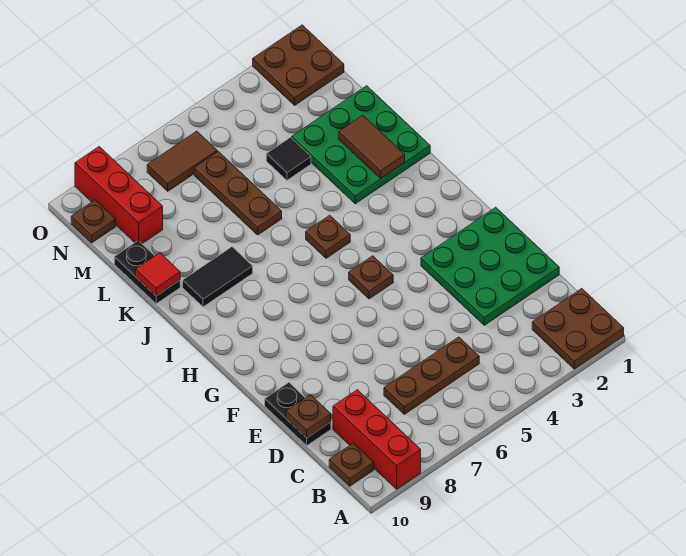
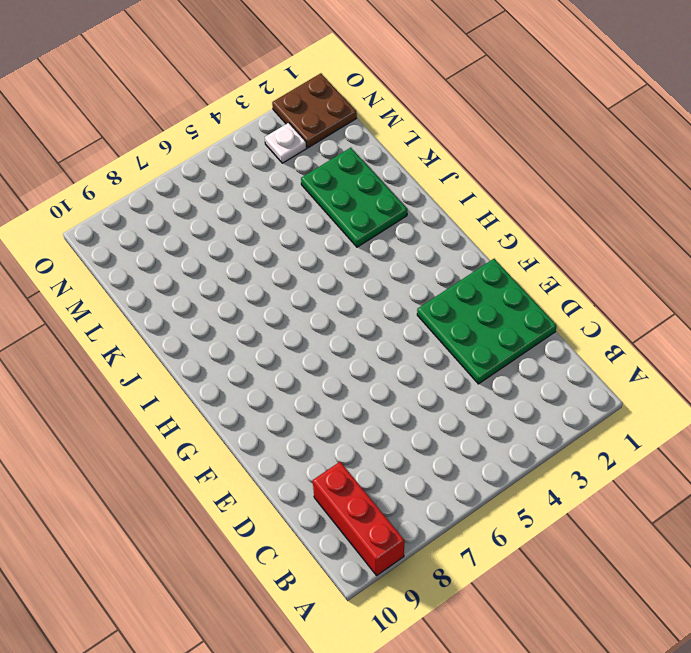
green plate J2:L3 level 1 -> green plate J1:L3 level 1
white plate N3 level 1 -> none
none -> brown plate A1:B2 level 1
none -> brown plate B10 level 1
none -> brown plate C5:C7 level 1

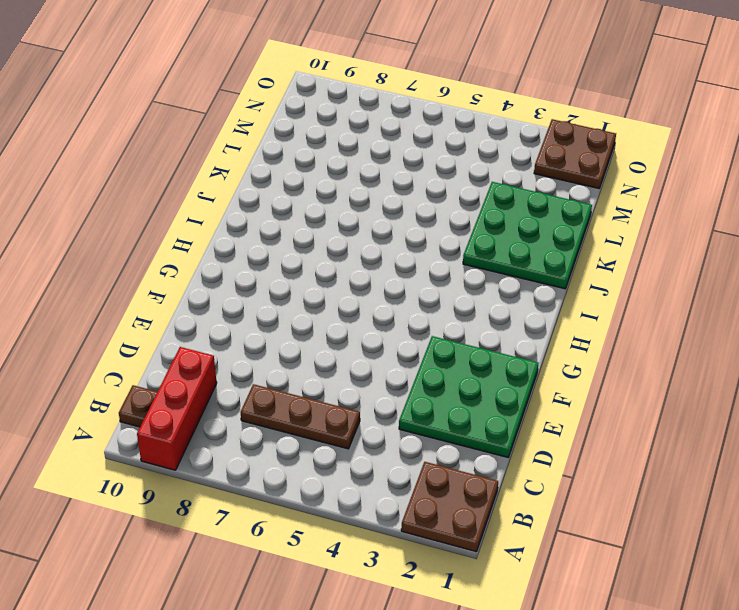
none -> black plate D10:E10 level 1
none -> brown plate G5 level 1
none -> brown plate I5 level 1

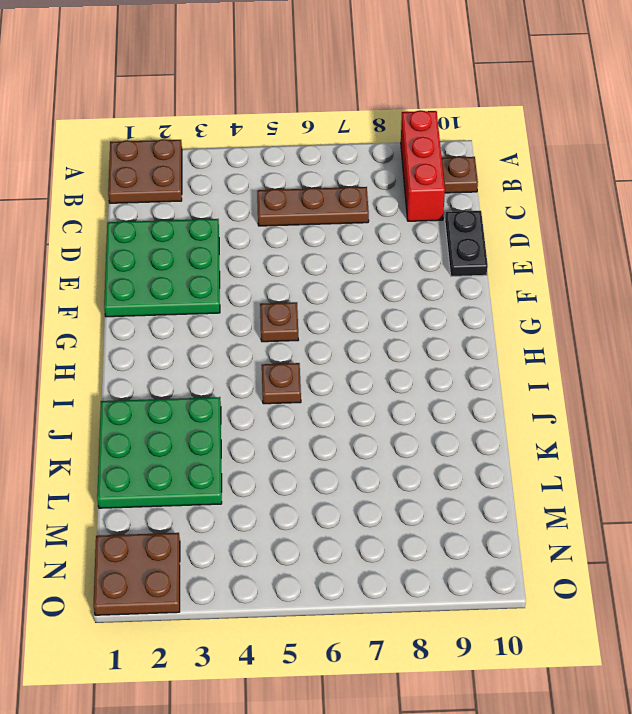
none -> black tile J8:J9 level 1
none -> brown plate K6:M6 level 1
none -> black plate K10:L10 level 1

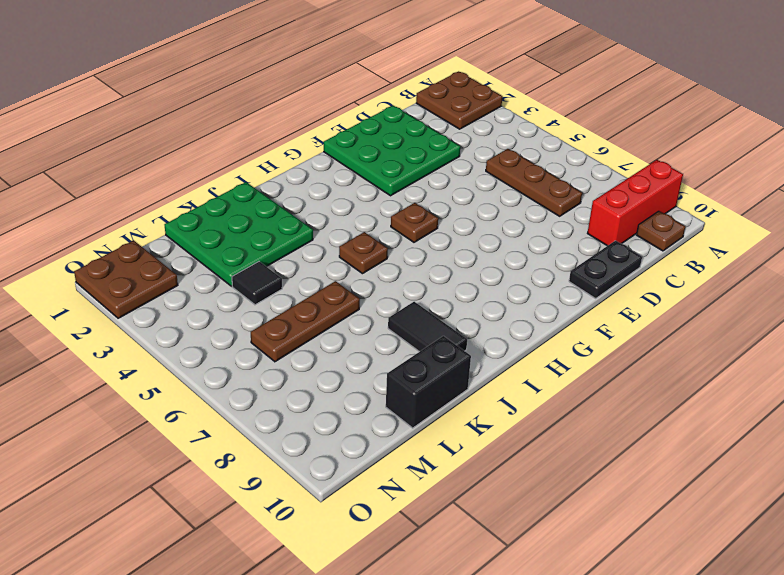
black brick K10:L10 level 1 -> black plate K10:L10 level 1
none -> red brick M9:O9 level 1
none -> brown tile N6:N7 level 1
none -> brown plate N10 level 1

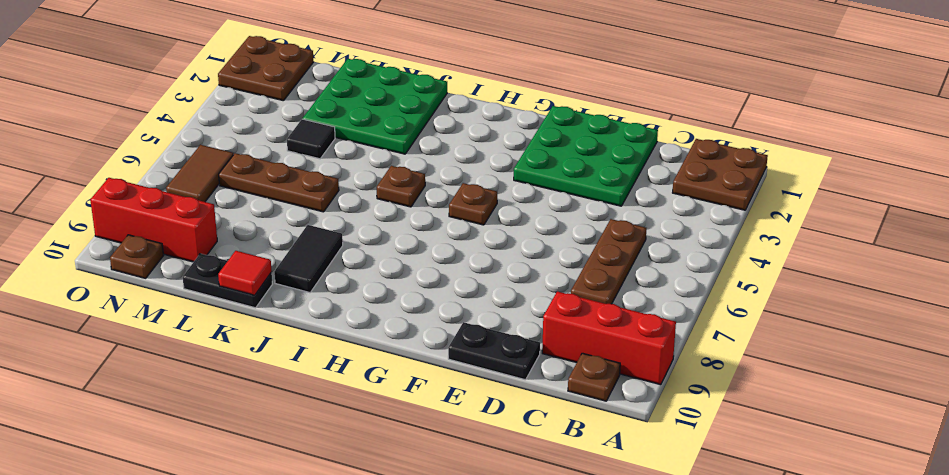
none -> brown plate D10 level 2
none -> brown tile J2:K2 level 2

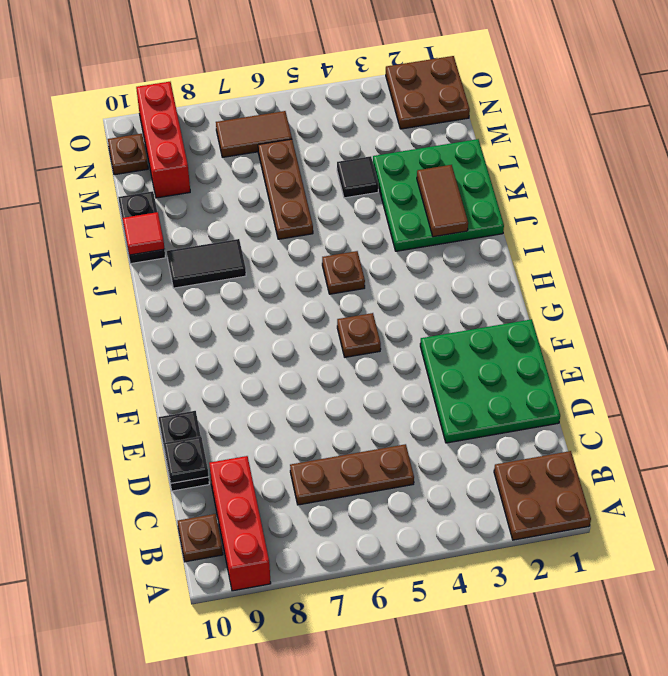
black plate D10 level 2 -> brown plate D10 level 2

